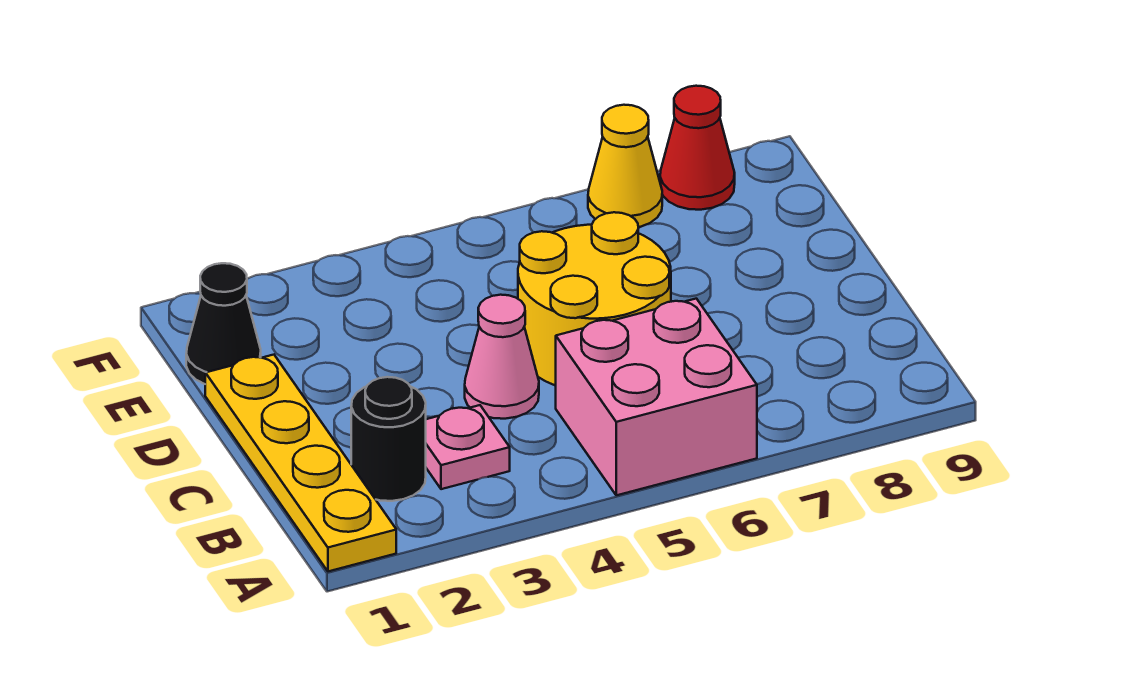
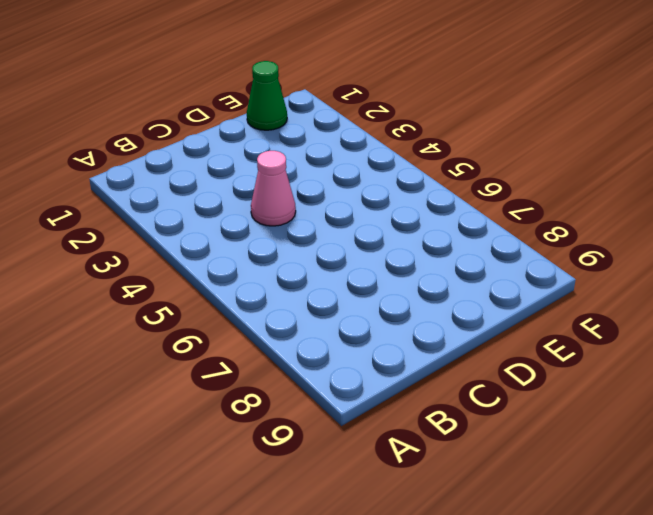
green cone E1 level 1 -> black cone E1 level 1
none -> yellow plate A1:D1 level 1
none -> pink brick A5:B6 level 1

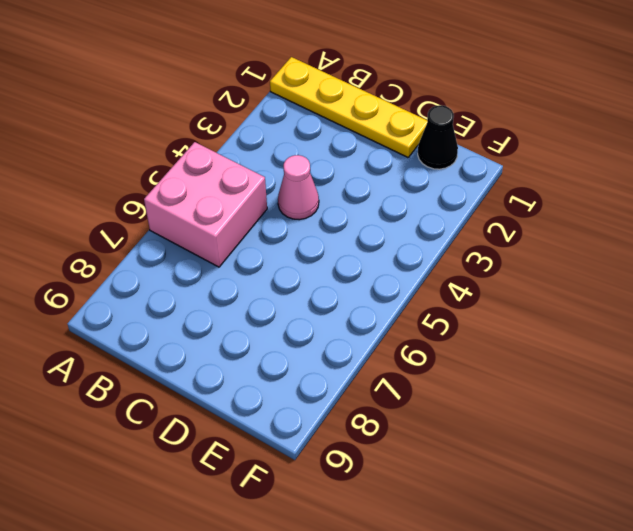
none -> black round brick B2 level 1
none -> pink plate B3 level 1

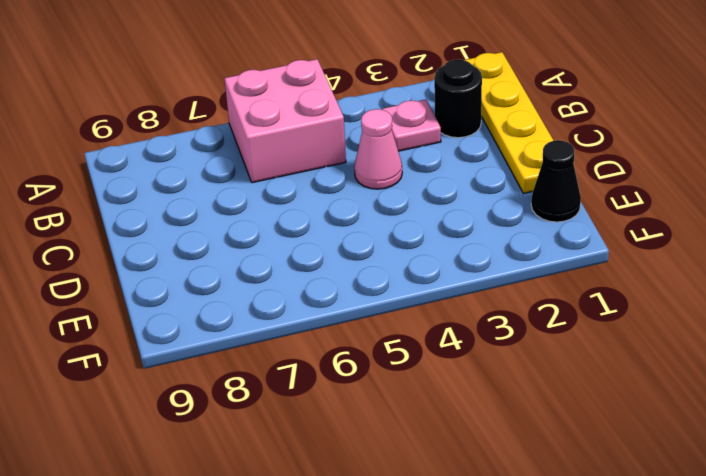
none -> yellow round brick C5:D6 level 1
none -> yellow cone F7 level 1

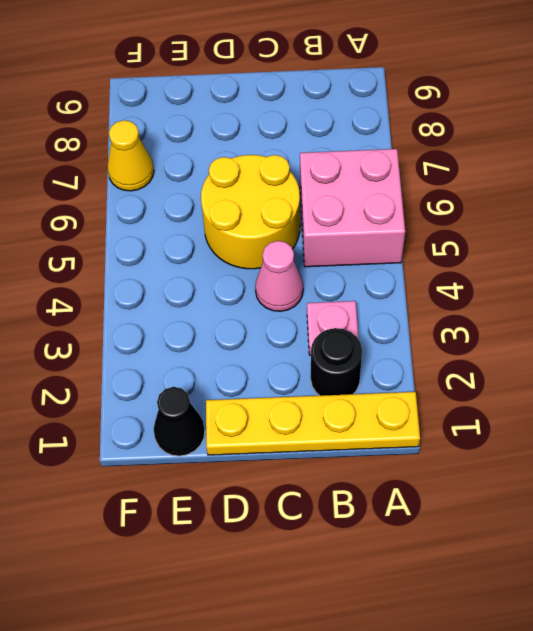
none -> red cone F8 level 1

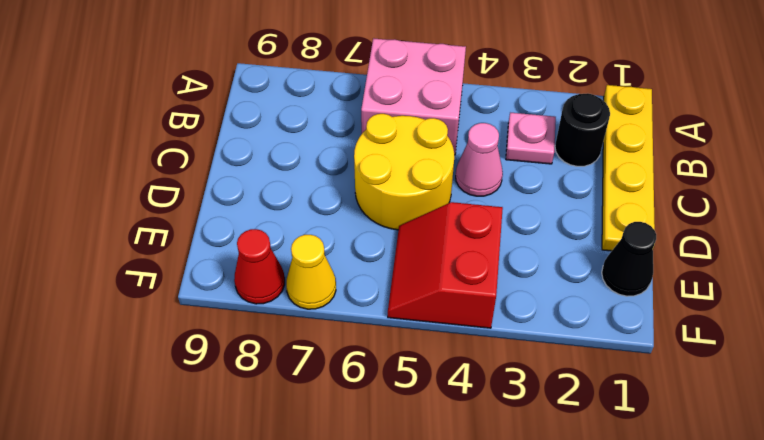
red slope E4:F5 level 1 top 4 -> none

